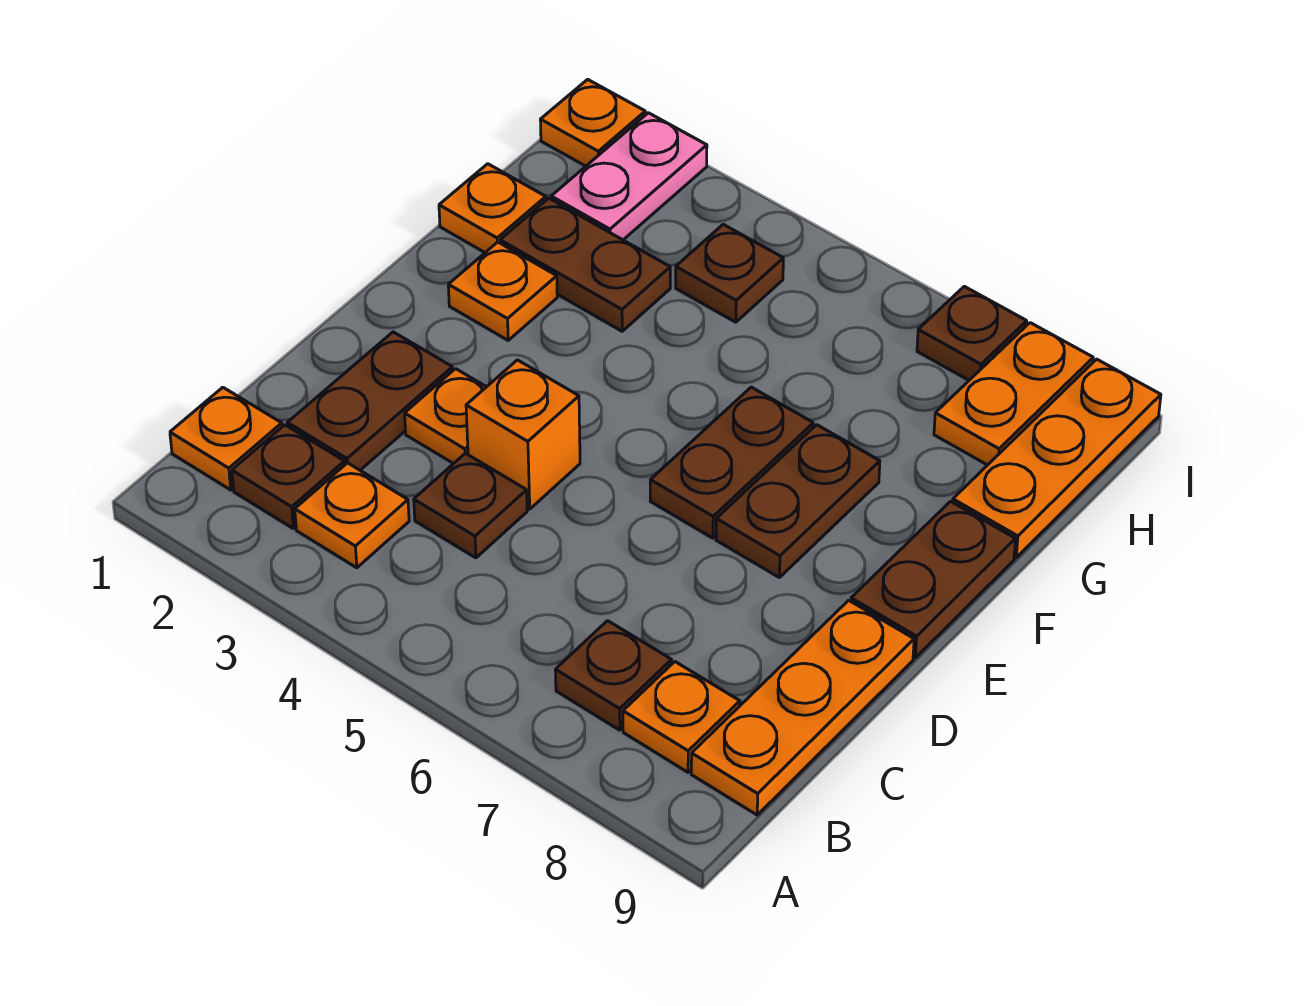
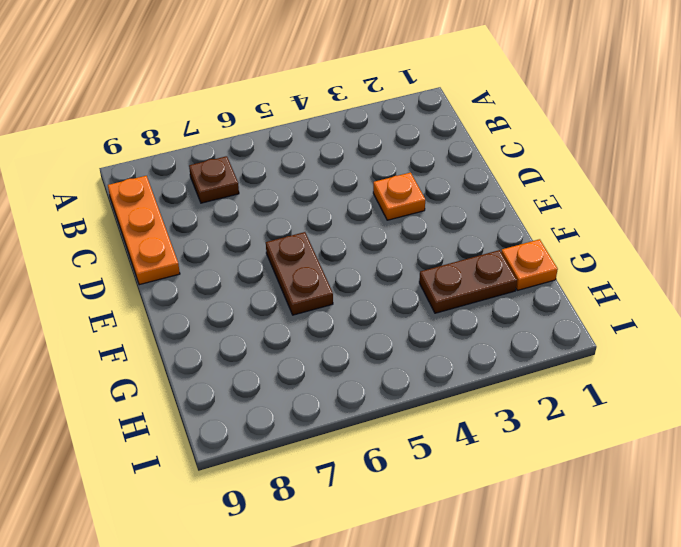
none -> orange plate B1 level 1
none -> brown plate B2 level 1
none -> orange plate B3 level 1

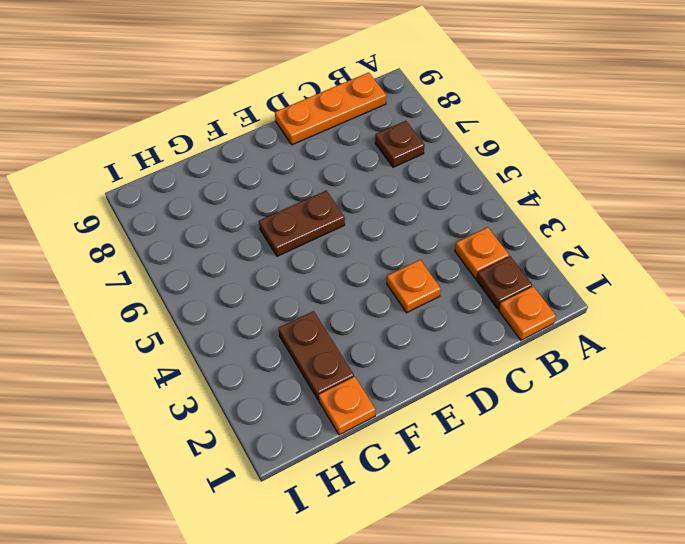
none -> orange plate B8 level 1
none -> brown plate C2:D2 level 1
none -> brown plate C4 level 1

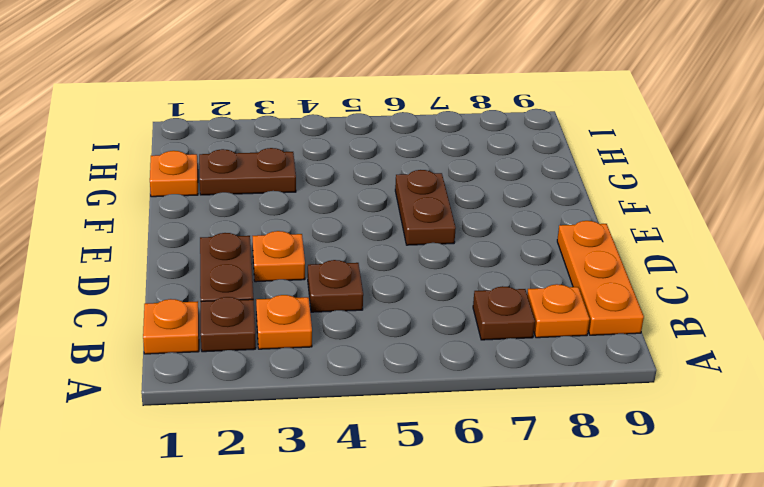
none -> orange brick D4 level 1
none -> brown plate E7:F7 level 1
none -> brown plate E9:F9 level 1

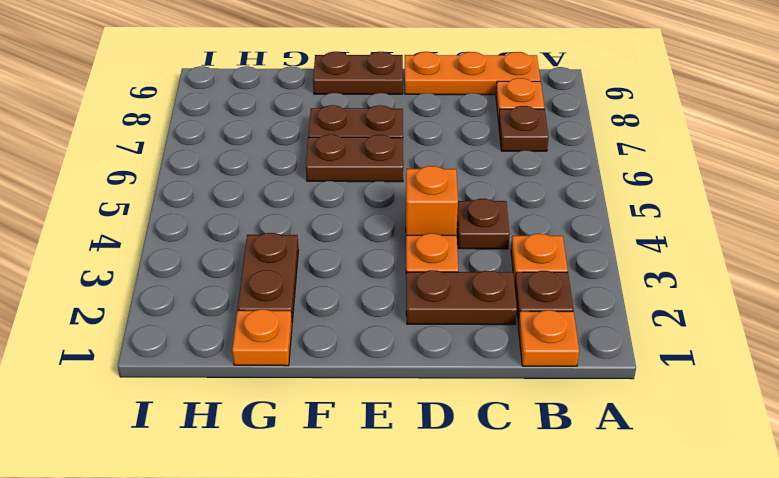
none -> orange plate F2 level 1
none -> orange plate G9:I9 level 1
none -> pink plate H2:I2 level 1

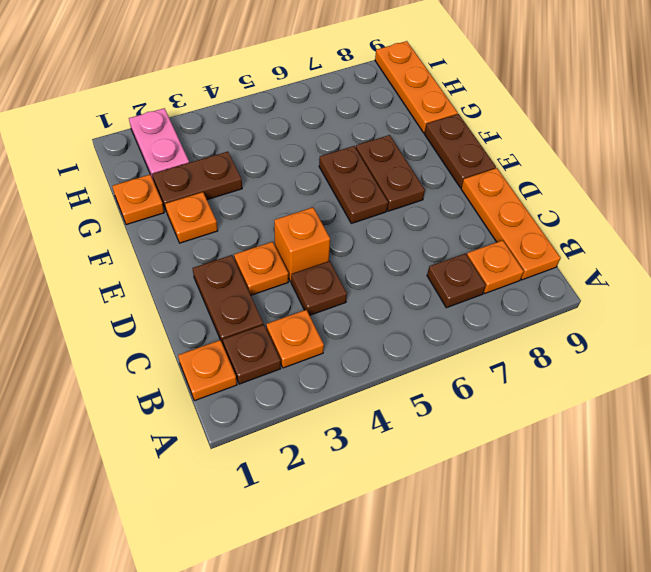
none -> brown plate H4 level 1
none -> orange plate H8:I8 level 1
none -> orange plate I1 level 1

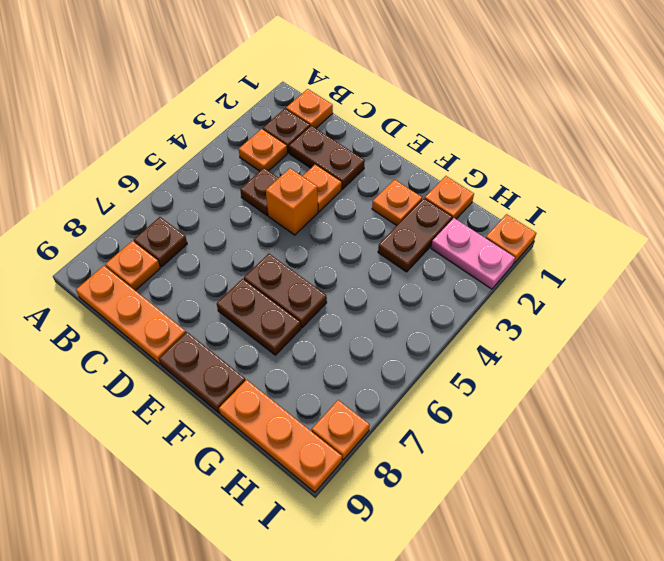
orange plate I8 level 1 -> orange plate H8:I8 level 1
none -> brown plate H4 level 1
none -> brown plate I7 level 1

